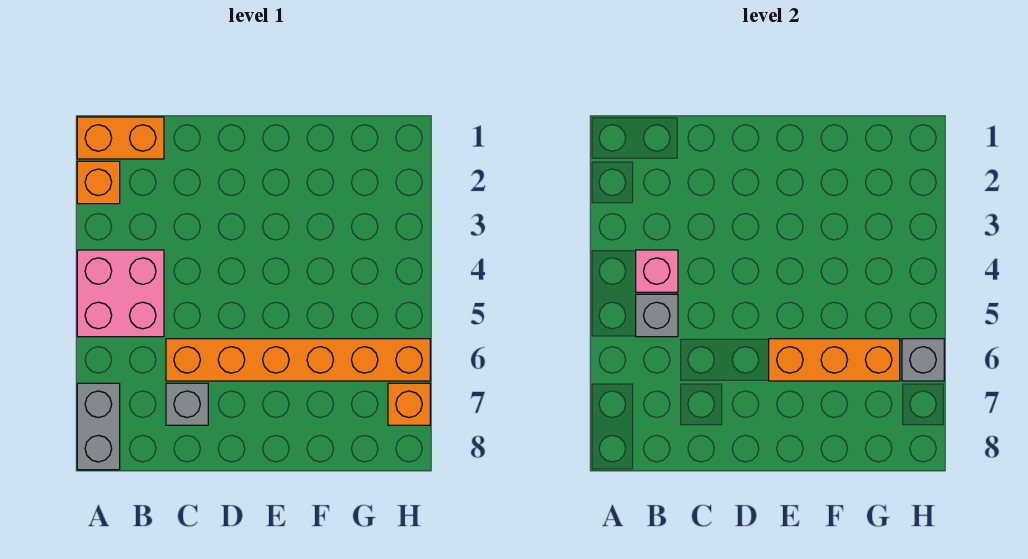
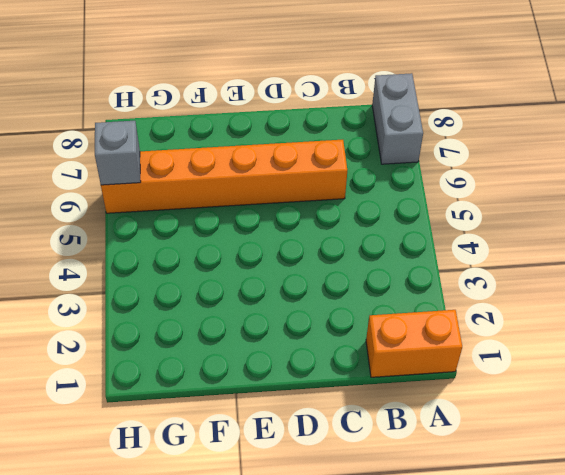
none -> orange brick A2 level 1
none -> pink brick A4:B5 level 1

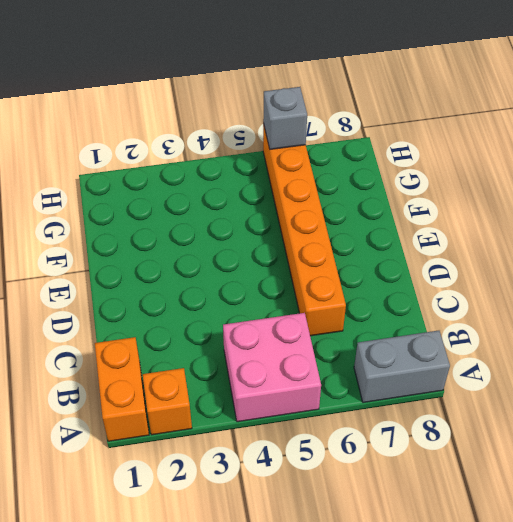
none -> grey brick C7 level 1
none -> orange brick H7 level 1

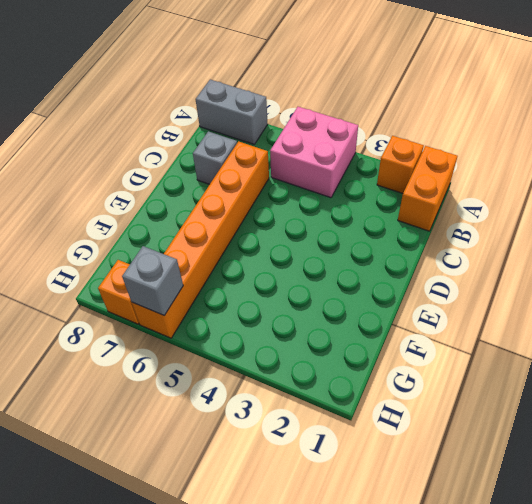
none -> pink brick B4 level 2
none -> grey brick B5 level 2

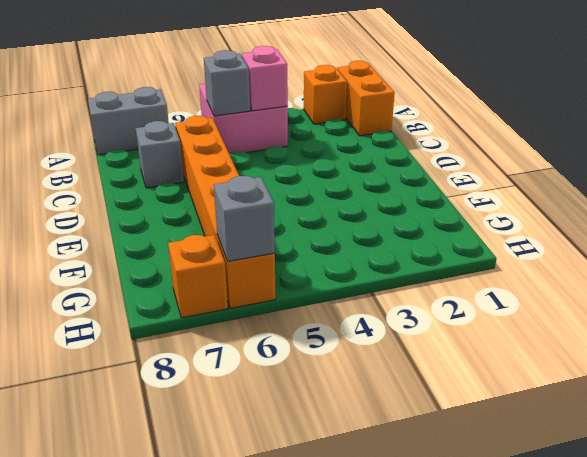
none -> orange brick E6:G6 level 2

